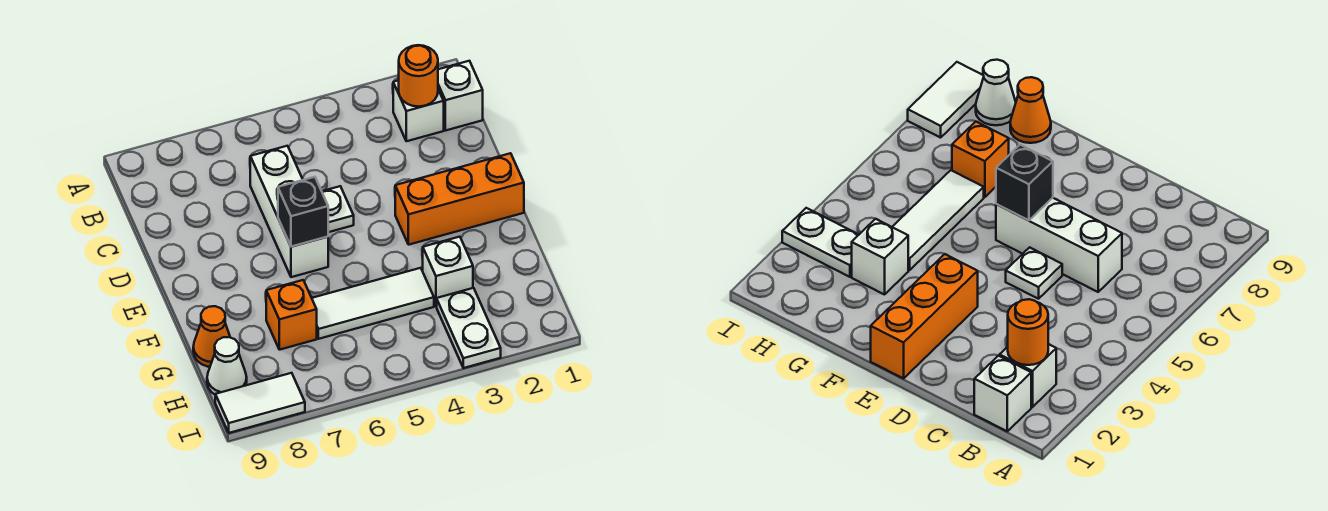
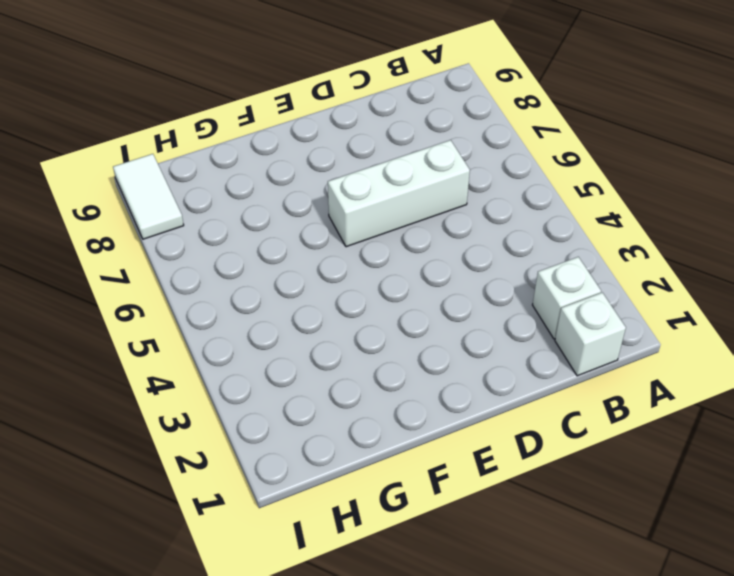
none -> white plate D5 level 1
none -> orange brick E1:E3 level 1
none -> white brick G3 level 1

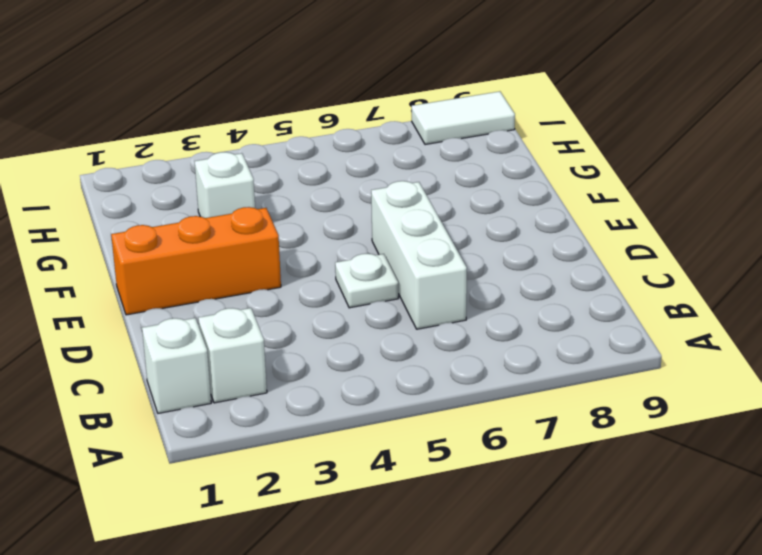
none -> white tile G4:G6 level 1
none -> orange brick G7 level 1
none -> orange cone G9 level 1

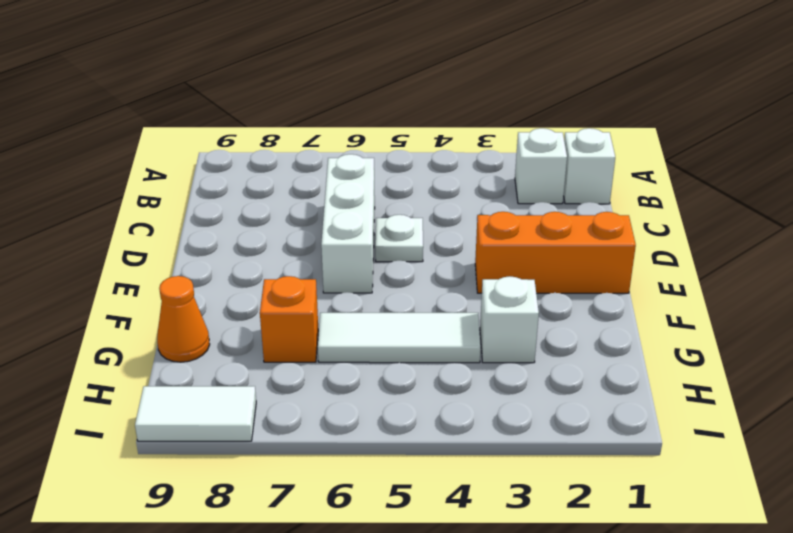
none -> white plate H3:I3 level 1
none -> white cone H9 level 1
none -> orange round brick B2 level 2

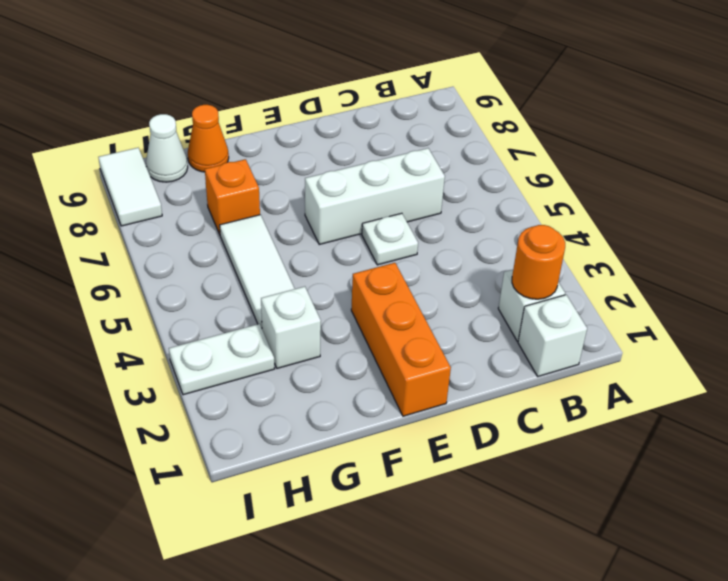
none -> black brick E6 level 2

